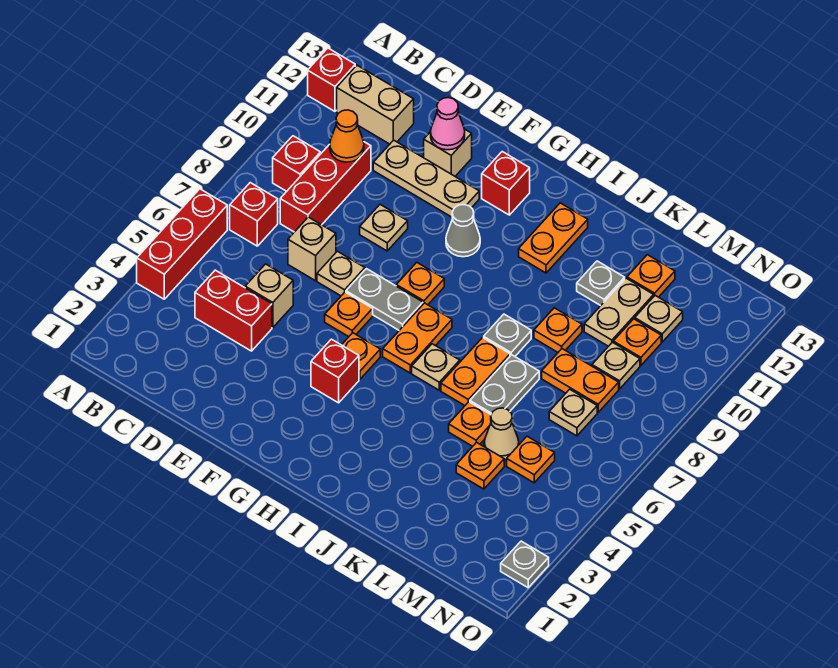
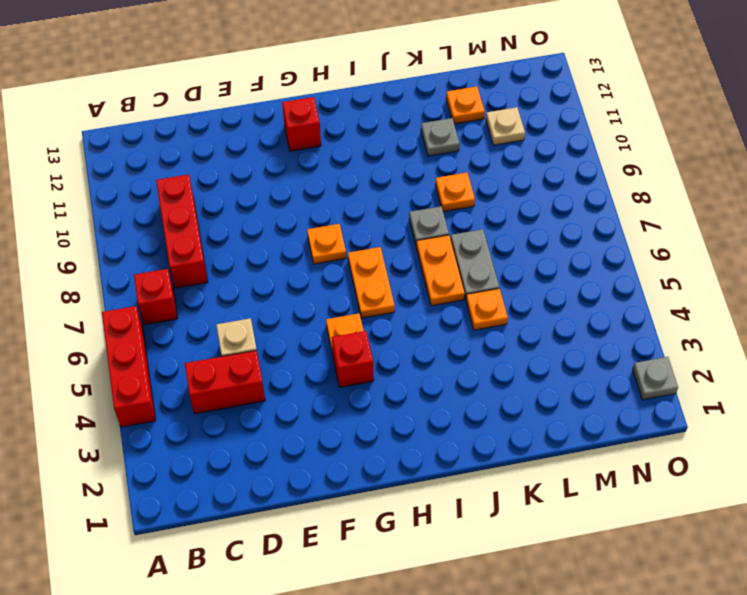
none -> red brick A12 level 1
none -> red brick B9 level 1
none -> tan brick B12:C12 level 1
none -> tan brick D7 level 1

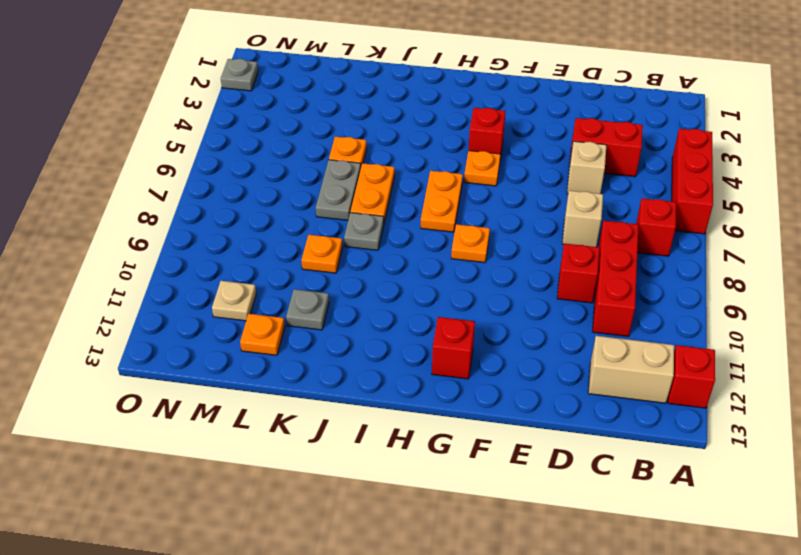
red brick D9 level 1 -> red brick B9 level 1
none -> tan plate D11:F11 level 1
none -> tan plate E7 level 1
none -> tan plate E9 level 1
none -> tan brick E12 level 1

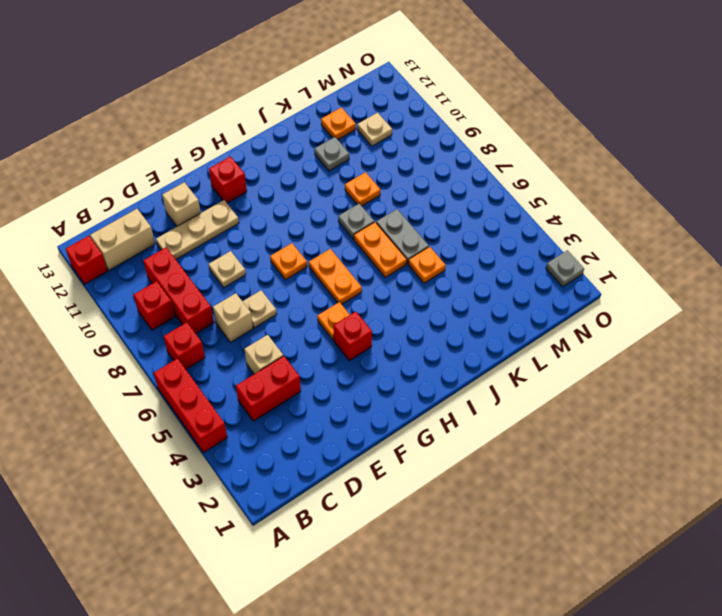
none -> orange plate F6 level 1
none -> grey plate F7:G7 level 1
none -> grey cone G10 level 1
none -> tan plate I6 level 1

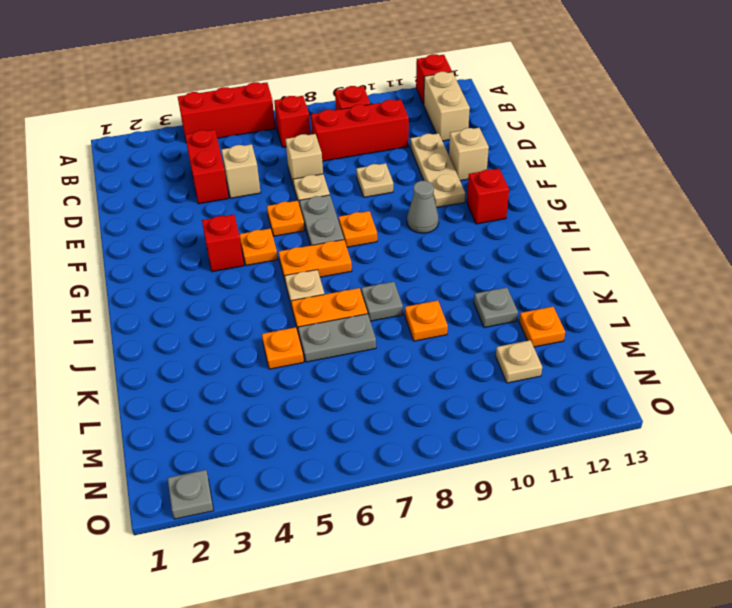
none -> orange plate I11:I12 level 1
none -> orange plate L4 level 1
none -> tan cone L5 level 1
none -> orange plate L8:M8 level 1

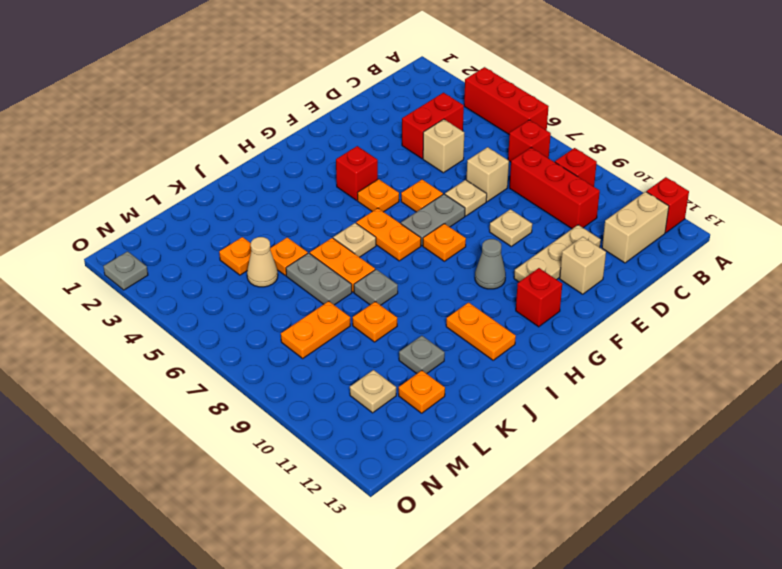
none -> tan plate L10:L11 level 1
none -> orange plate M5 level 1
none -> tan plate M7 level 1
none -> tan plate M9 level 1

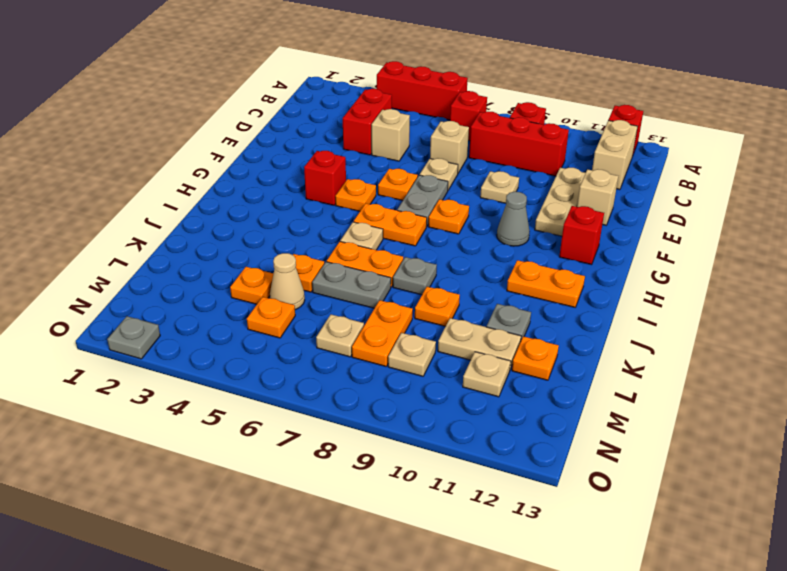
none -> orange plate M10 level 1
none -> orange cone C10 level 2
none -> pink cone E12 level 2

